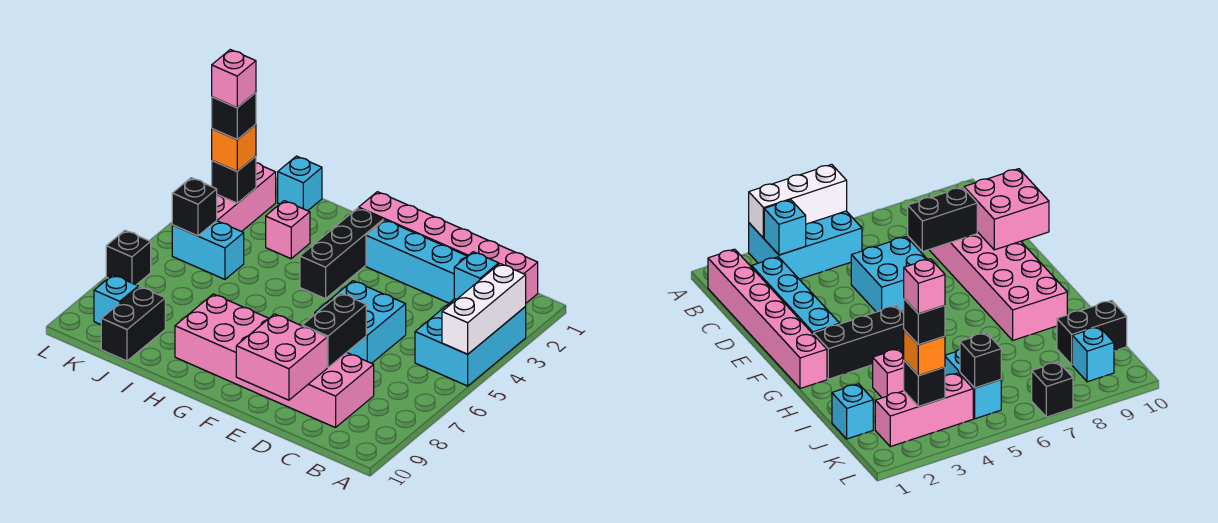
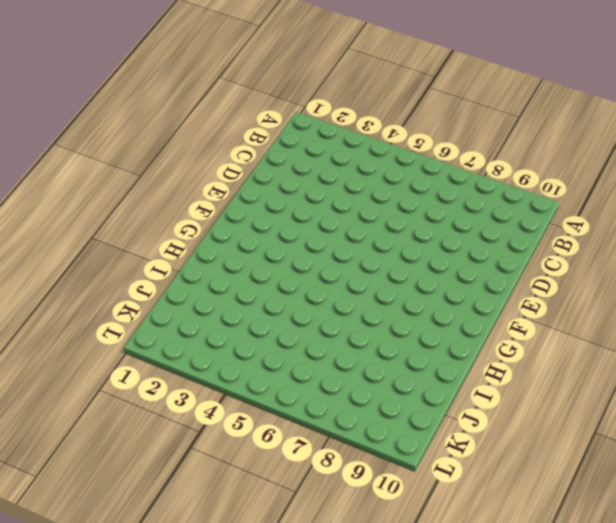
none -> cyan brick A3:B5 level 1
none -> pink brick B1:G1 level 1
none -> cyan brick C2:F2 level 1

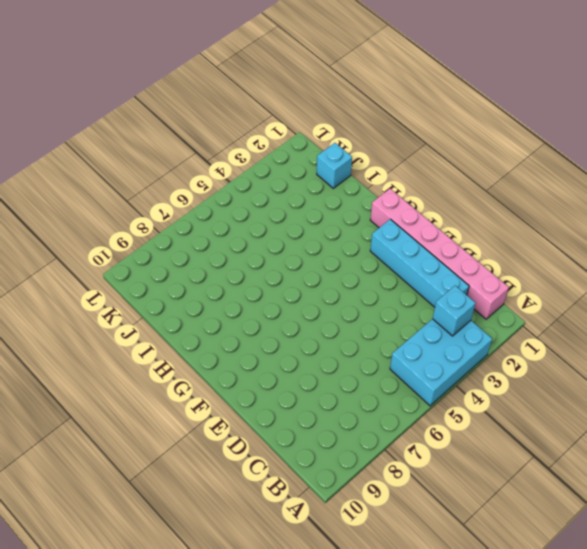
none -> pink brick C8:H9 level 1
none -> cyan brick D5:E6 level 1
none -> black brick G2:G4 level 1

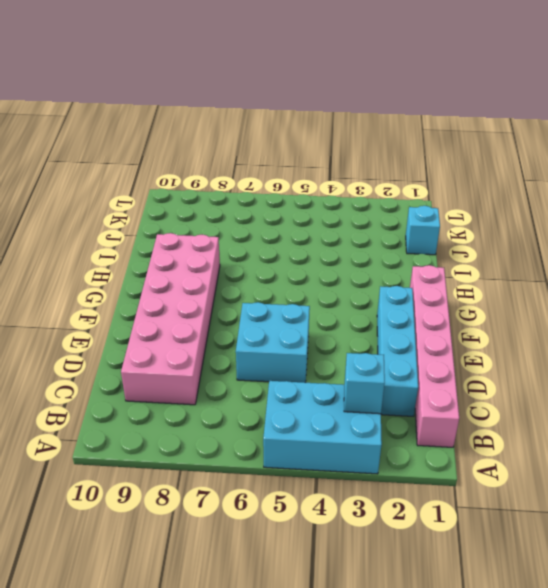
none -> black brick G2:G4 level 1
none -> pink brick I3 level 1
none -> cyan brick J5:K5 level 1

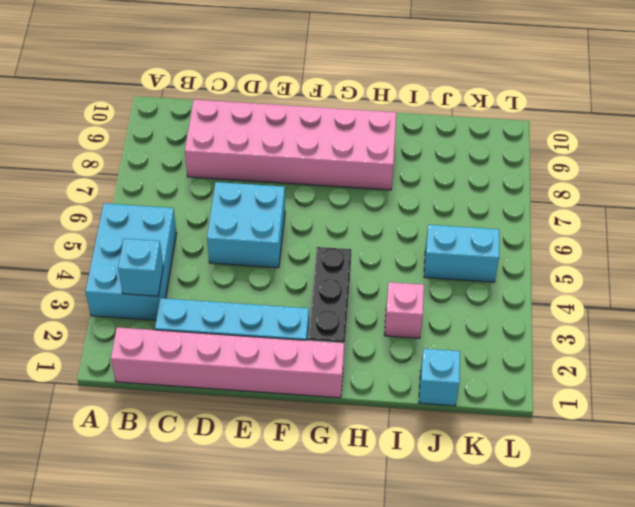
none -> black brick J9:J10 level 1
none -> pink brick K2:K4 level 1
none -> cyan brick K9 level 1

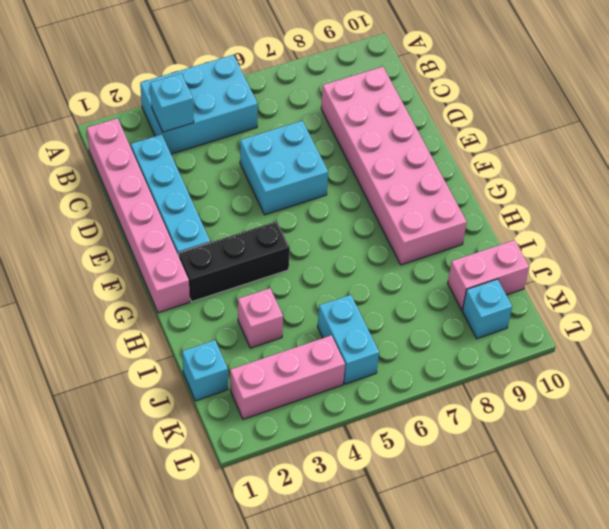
pink brick J9:J10 level 1 -> black brick J9:J10 level 1
none -> black brick L7 level 1
none -> white brick A3:A5 level 2
none -> black brick D7:D8 level 2

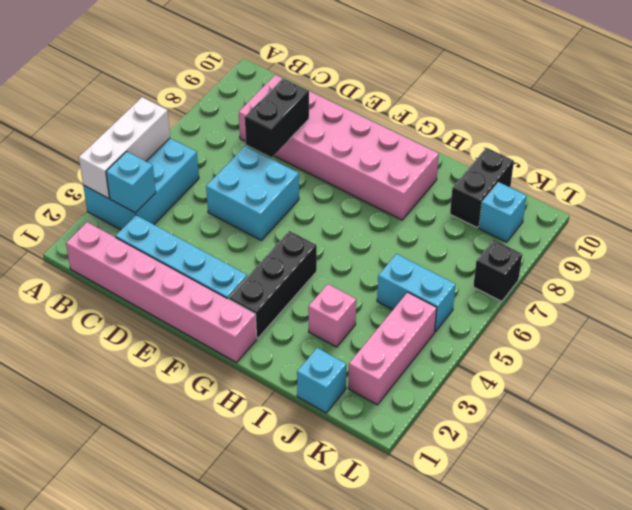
none -> pink brick D9:E10 level 2
none -> black brick K3 level 2
none -> black brick K5 level 2

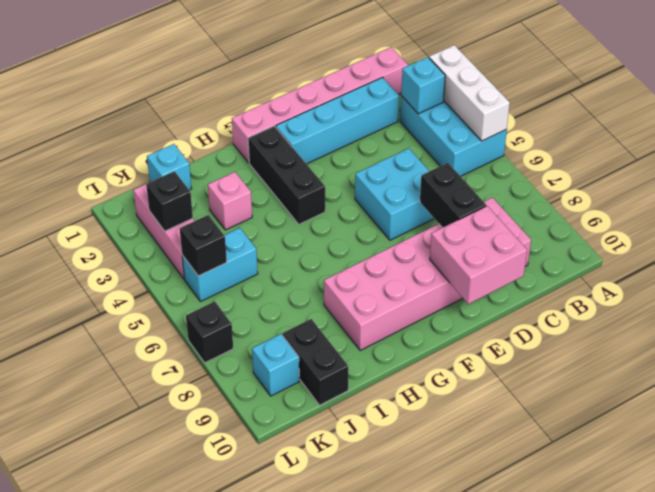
none -> orange brick K3 level 3
none -> black brick K3 level 4
none -> pink brick K3 level 5

